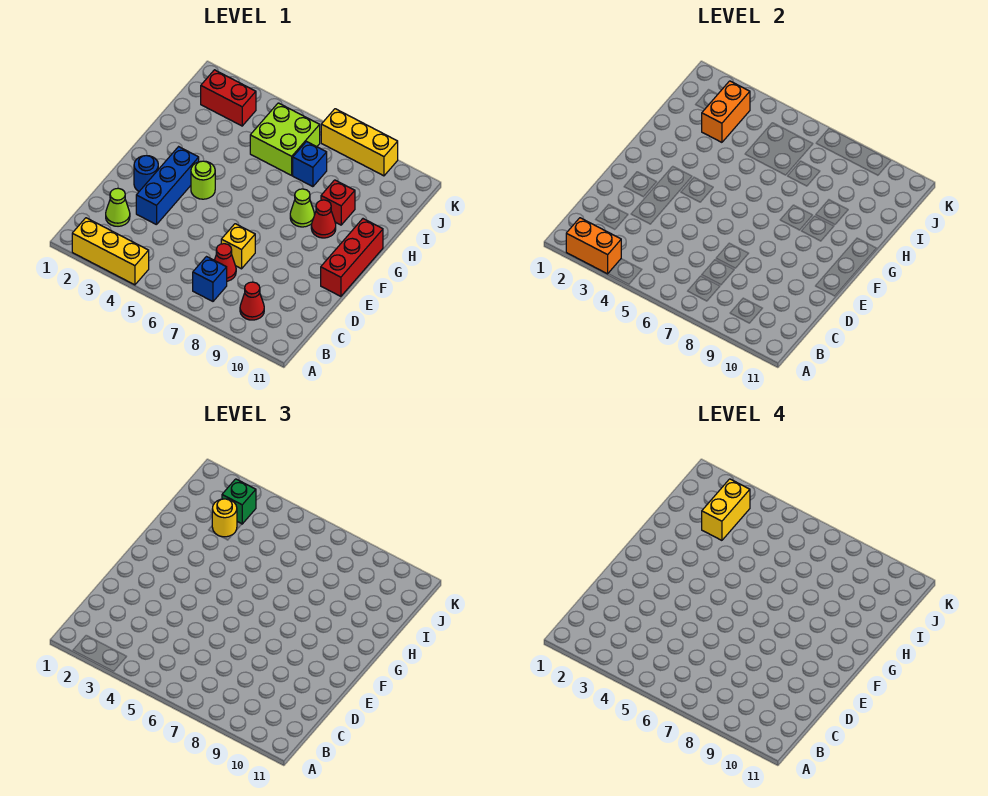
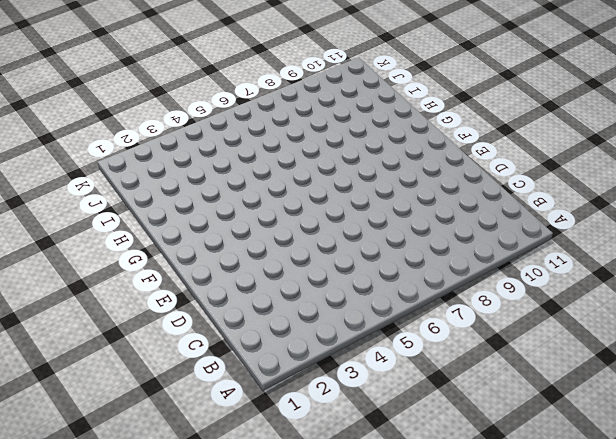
none -> yellow brick A2:A4 level 1
none -> blue brick B7 level 1
none -> red cone B9 level 1

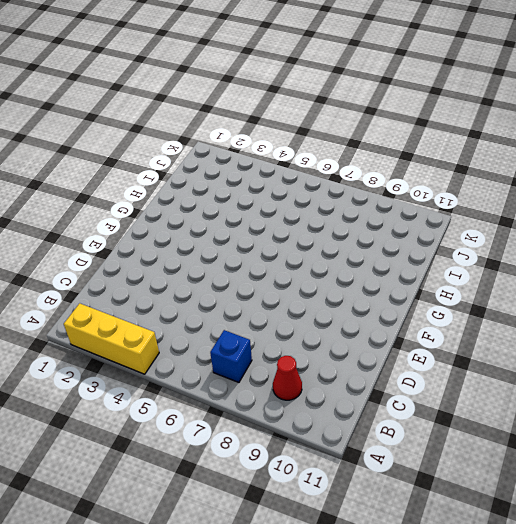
none -> lime cone C2 level 1
none -> red cone C7 level 1
none -> blue brick D3:F3 level 1

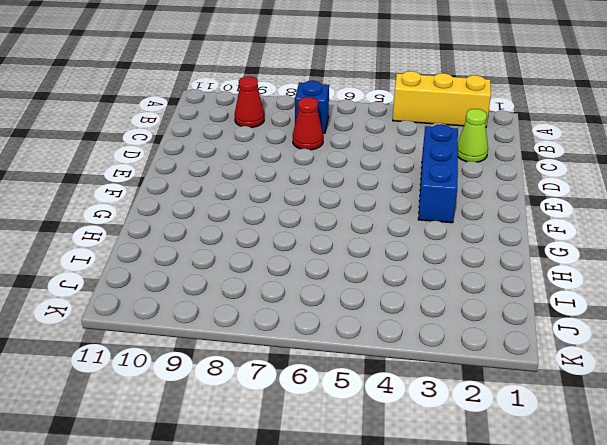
none -> yellow brick D7 level 1
none -> blue round brick E2 level 1
none -> red brick E11:G11 level 1

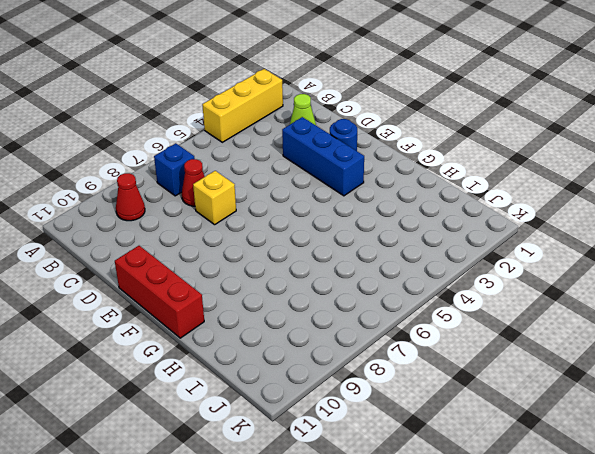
none -> lime round brick F4 level 1
none -> lime cone G8 level 1
none -> red cone G9 level 1

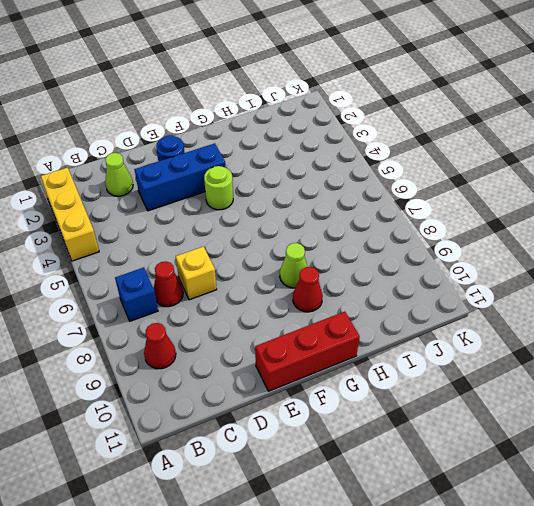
none -> red brick H9 level 1
none -> lime brick I5:J6 level 1
none -> blue brick I7 level 1

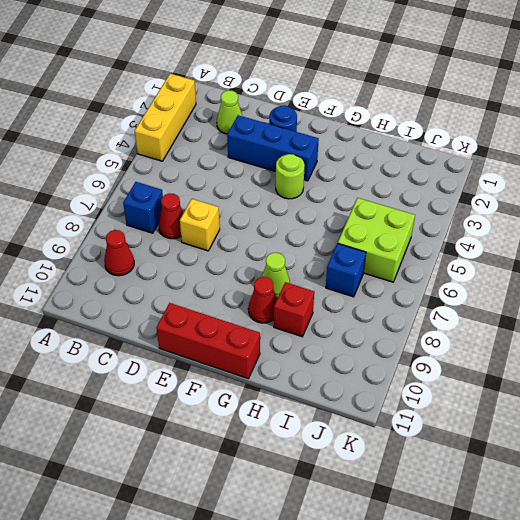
none -> red brick J2:J3 level 1
none -> yellow brick K7:K9 level 1
none -> orange brick A2:A3 level 2

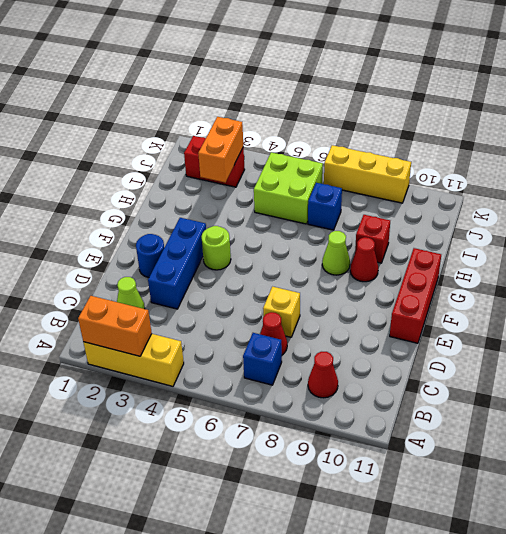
none -> yellow round brick I3 level 3
none -> green brick J3 level 3
none -> yellow brick I3:J3 level 4

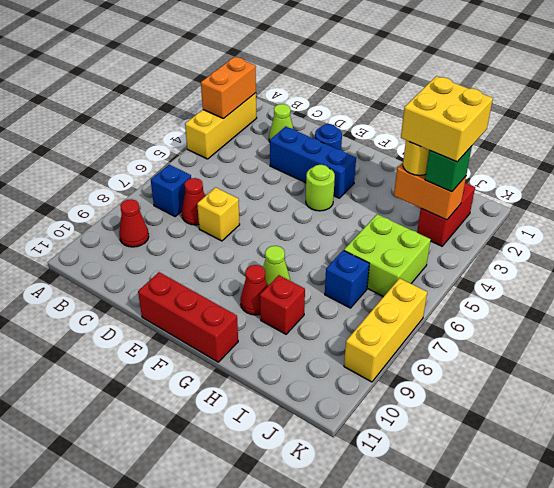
yellow brick I2:J3 level 4 -> yellow brick I3:J3 level 4

